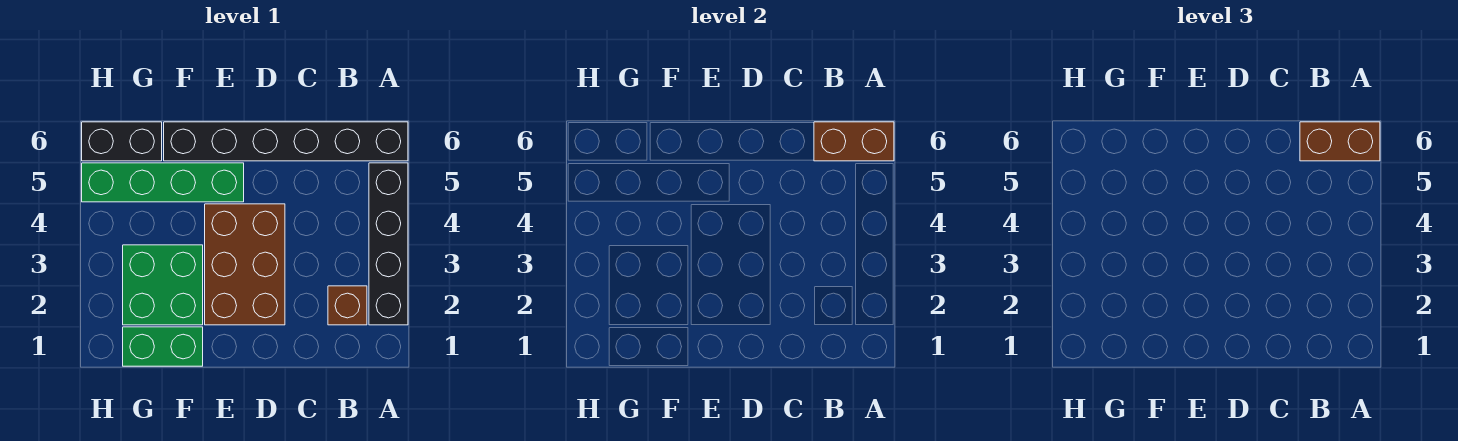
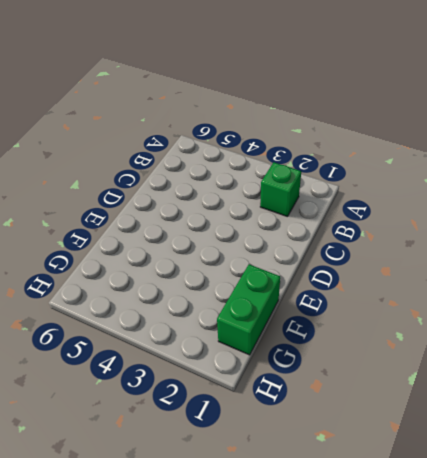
green brick B2 level 1 -> brown brick B2 level 1
none -> black brick A2:A5 level 1
none -> black brick A6:F6 level 1

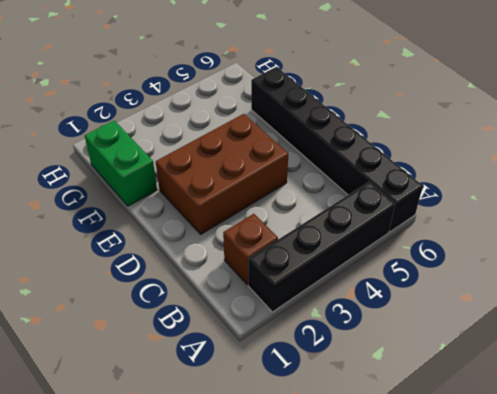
none -> green brick E5:H5 level 1
none -> green brick F2:G3 level 1

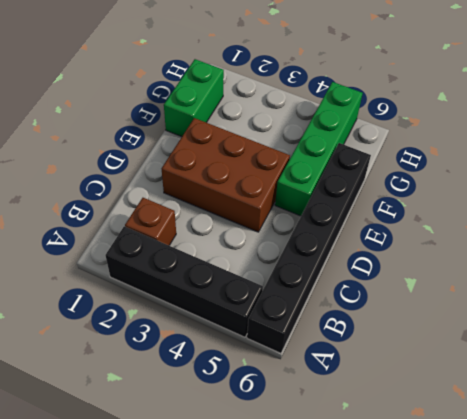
none -> green brick F2:G3 level 1
none -> black brick G6:H6 level 1

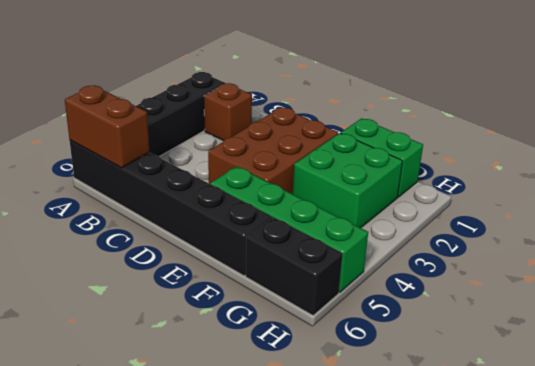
none -> brown brick A6:B6 level 3

